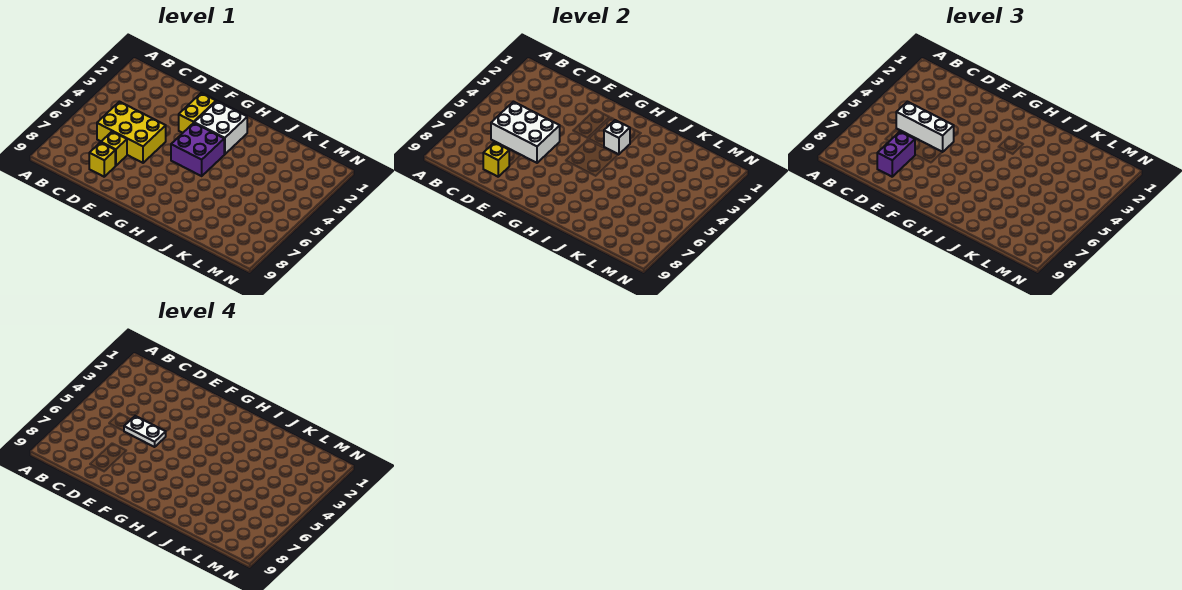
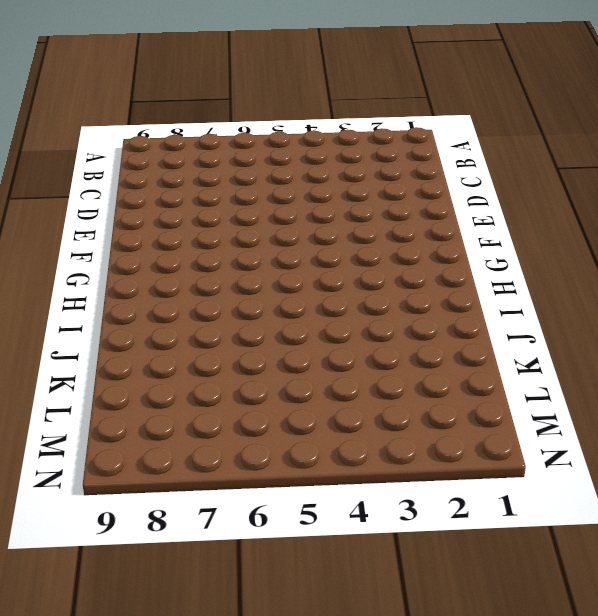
none -> yellow brick C5:E6 level 1
none -> yellow brick D7 level 1
none -> yellow brick D8 level 1

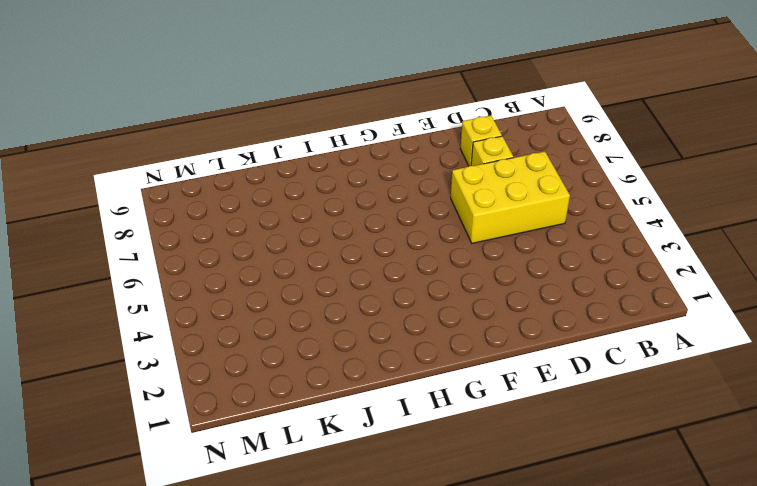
none -> yellow brick F2:F3 level 1
none -> white brick G2:H3 level 1
none -> purple brick G4:H5 level 1

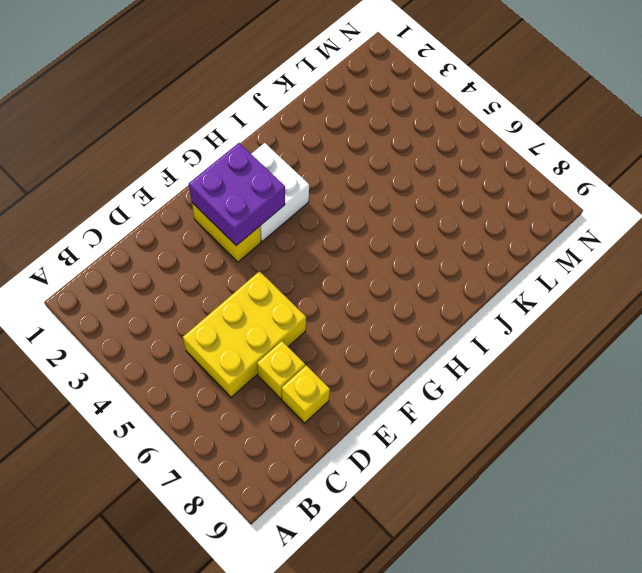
purple brick F2:G3 level 2 -> purple brick G4:H5 level 1
none -> white brick C5:E6 level 2
none -> yellow brick D8 level 2
none -> white brick H3 level 2

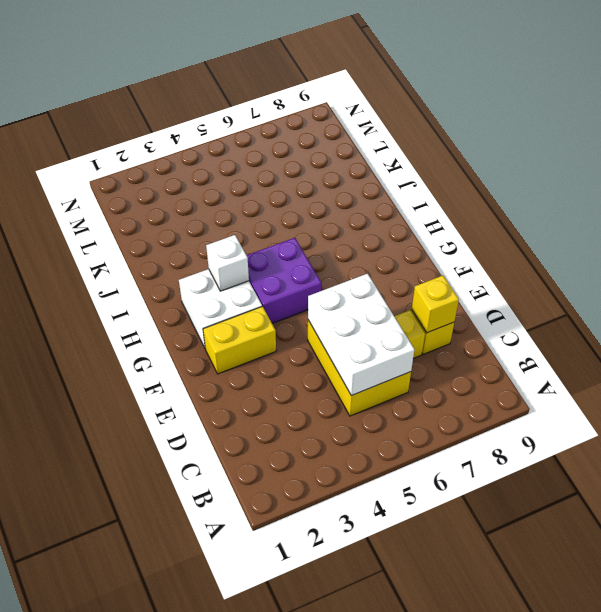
none -> white brick C5:E5 level 3
none -> purple brick D7:D8 level 3
none -> white plate D5:E5 level 4

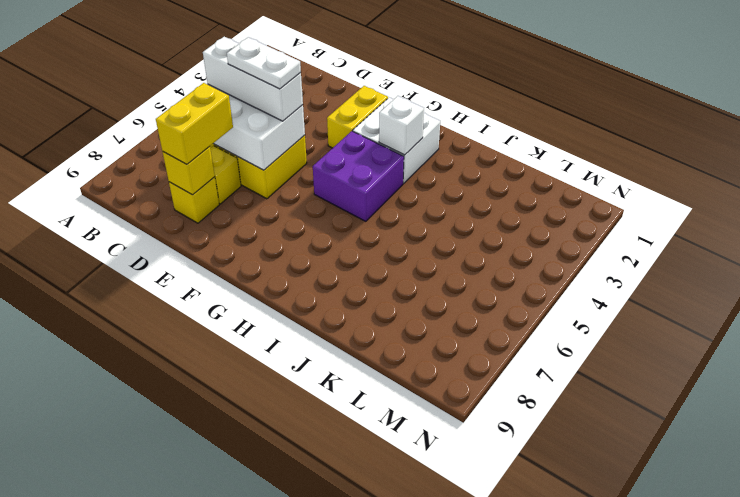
yellow brick D7:D8 level 3 -> purple brick D7:D8 level 3

